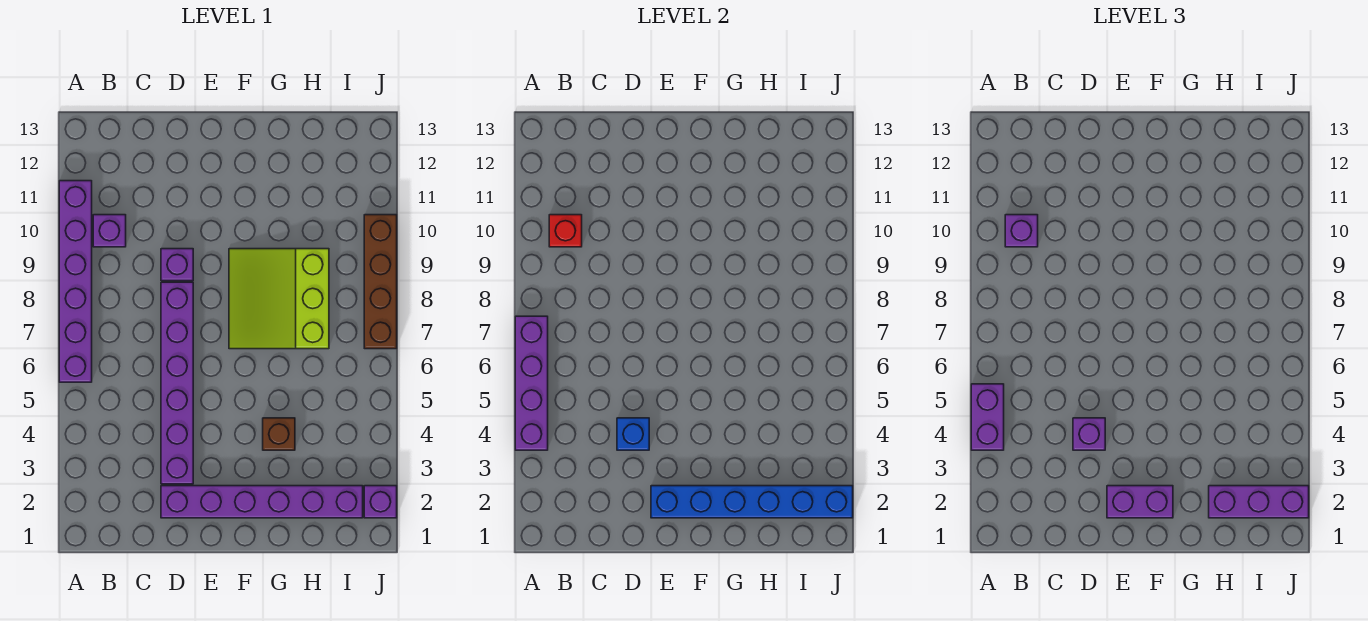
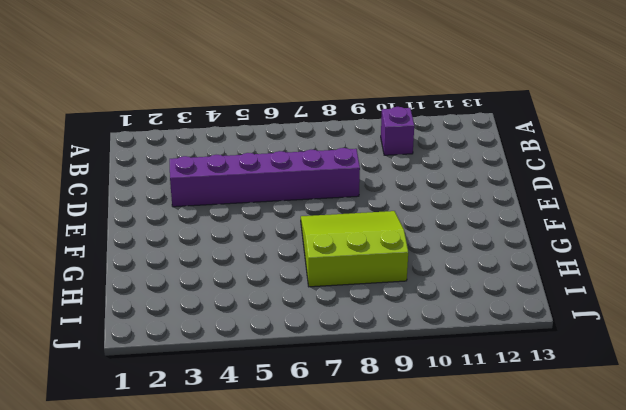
none -> purple brick A6:A11 level 1
none -> purple brick D2:I2 level 1
none -> purple brick D9 level 1

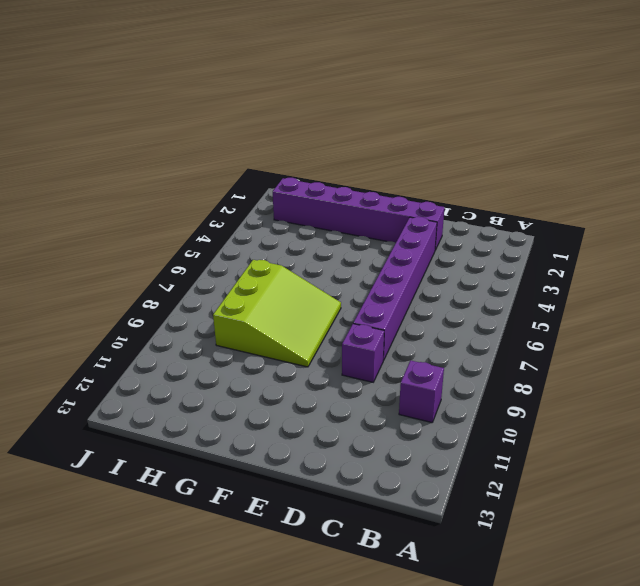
none -> purple brick A6:A11 level 1
none -> brown brick G4 level 1
none -> purple brick J2 level 1

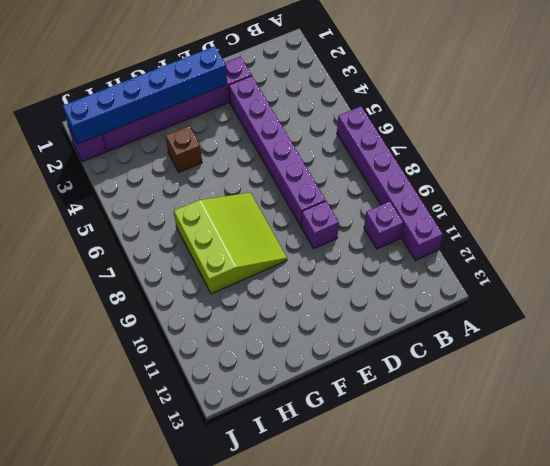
none -> brown brick J7:J10 level 1
none -> purple brick A4:A7 level 2
none -> red brick B10 level 2

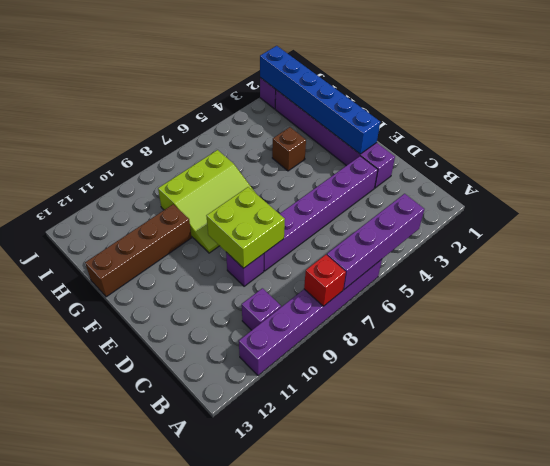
red brick A8 level 2 -> red brick B10 level 2
lime brick D8:E9 level 2 -> none
brown brick G10:G13 level 1 -> brown brick J7:J10 level 1
none -> blue brick D4 level 2
none -> purple brick A4:A5 level 3
none -> purple brick B10 level 3

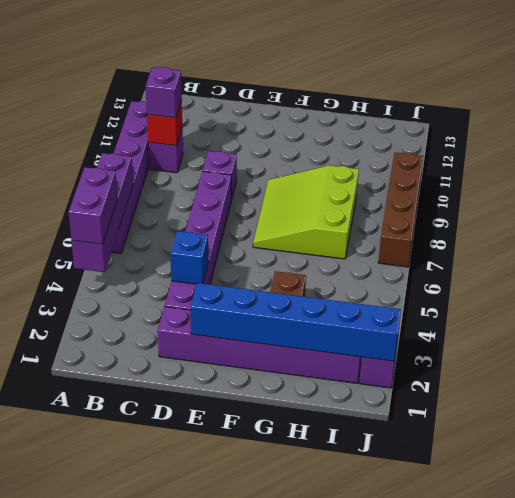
none -> purple brick D4 level 3
none -> purple brick E2:F2 level 3
none -> purple brick H2:J2 level 3

